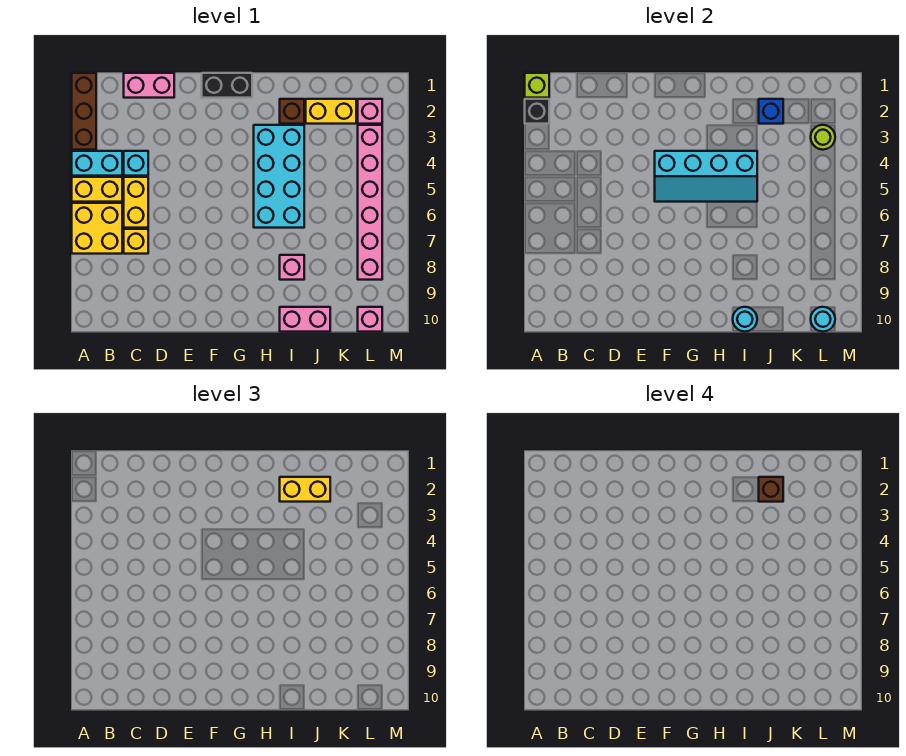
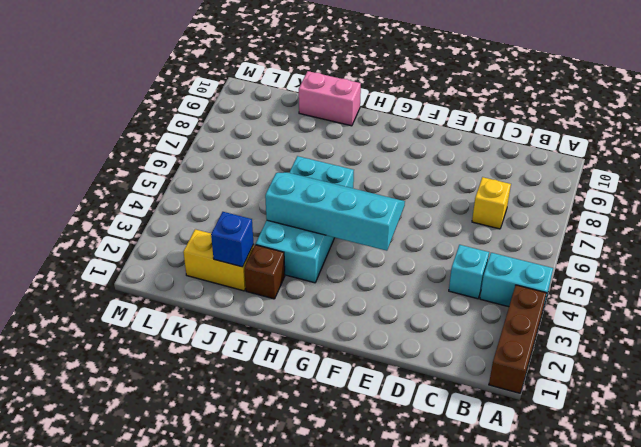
none -> yellow brick A5:B5 level 1
none -> yellow brick A6:B7 level 1
none -> pink brick C1:D1 level 1

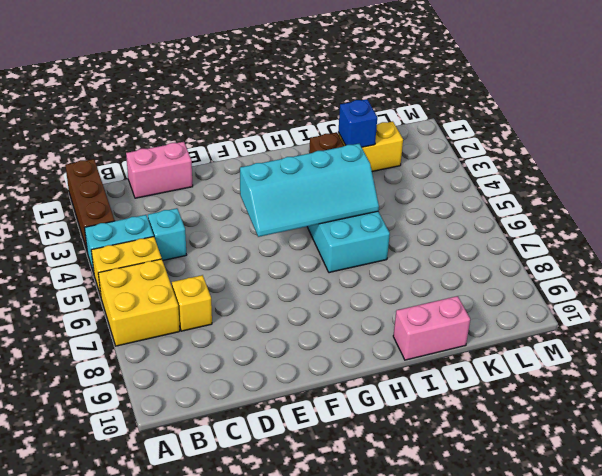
none -> yellow brick C5:C6 level 1
none -> black brick F1:G1 level 1
none -> pink brick I8 level 1

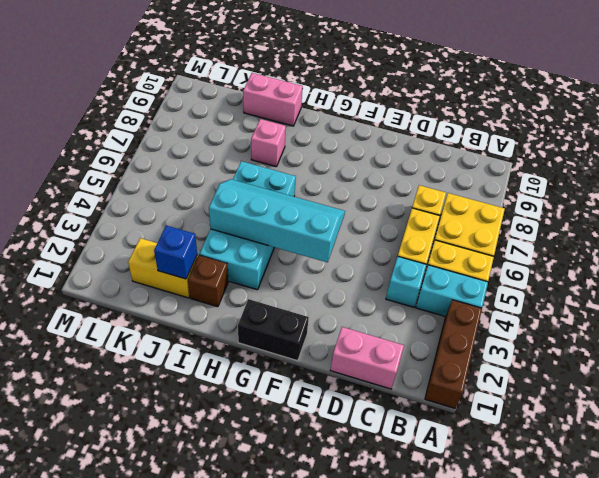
none -> pink brick L2 level 1
none -> pink brick L3:L8 level 1
none -> pink brick L10 level 1

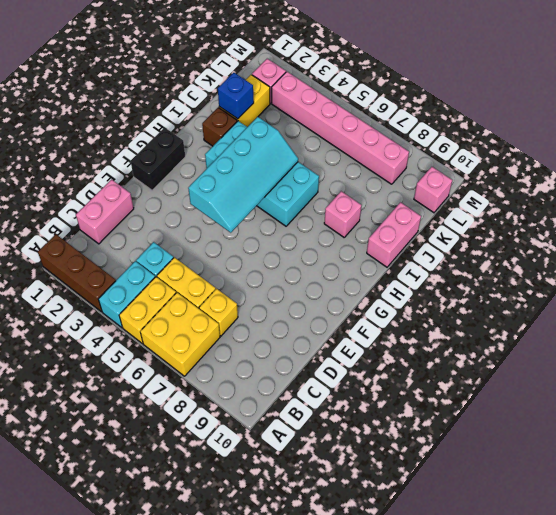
none -> lime brick A1 level 2
none -> black brick A2 level 2
none -> cyan round brick I10 level 2

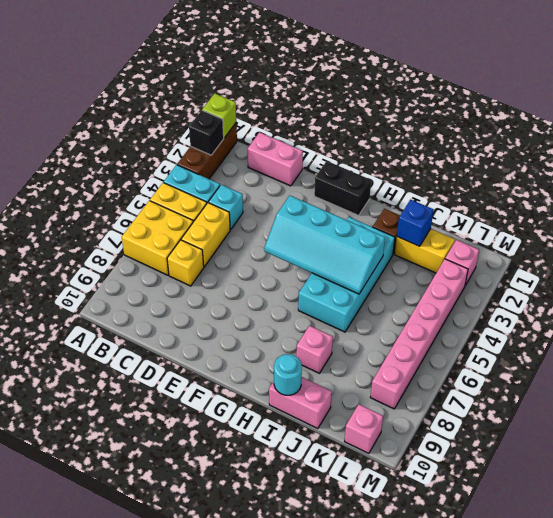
none -> lime round brick L3 level 2
none -> cyan round brick L10 level 2
none -> yellow brick I2:J2 level 3

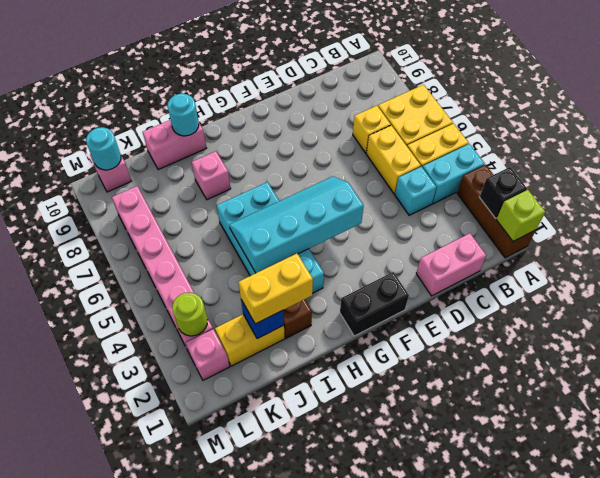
none -> brown brick J2 level 4

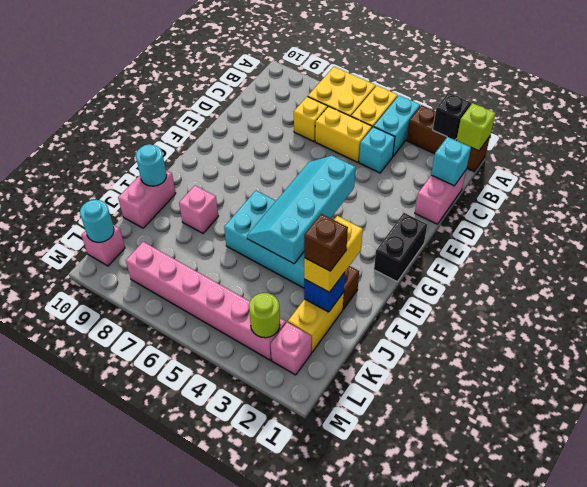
cyan brick C1 level 2 -> none

